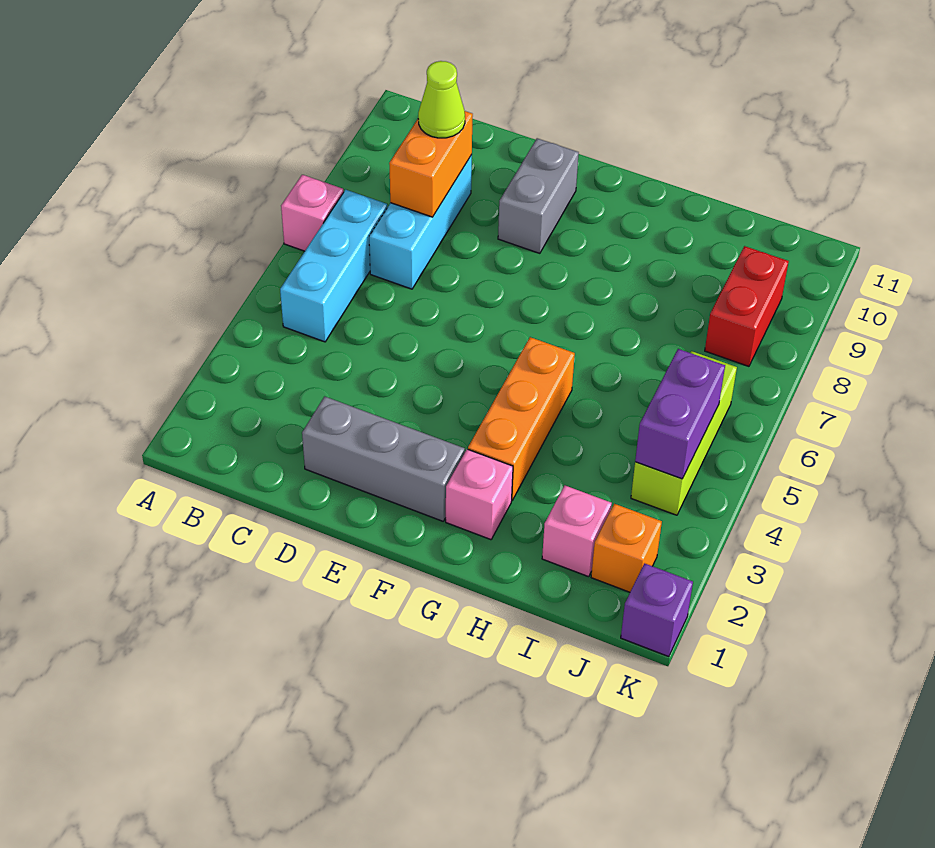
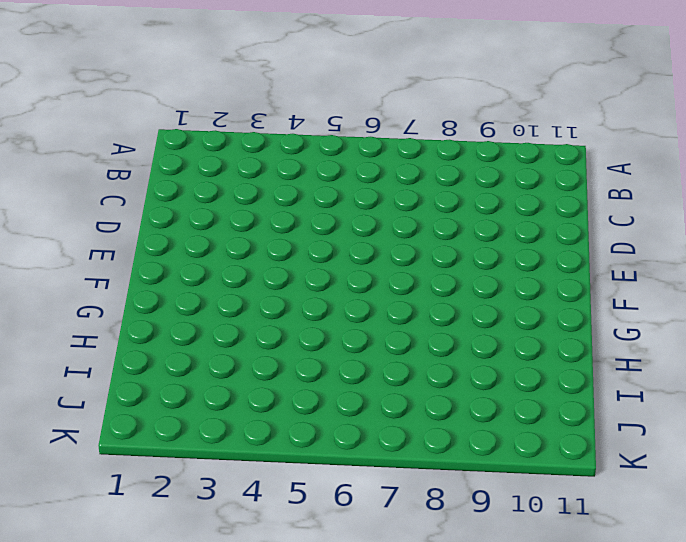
none -> pink brick A7 level 1
none -> cyan brick B5:B7 level 1
none -> cyan brick C7:C9 level 1

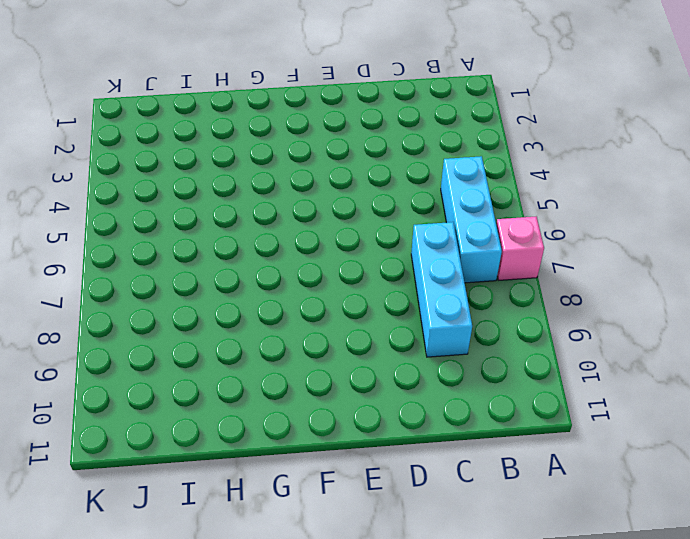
none -> grey brick D2:F2 level 1
none -> grey brick E9:E10 level 1
none -> pink brick G2 level 1

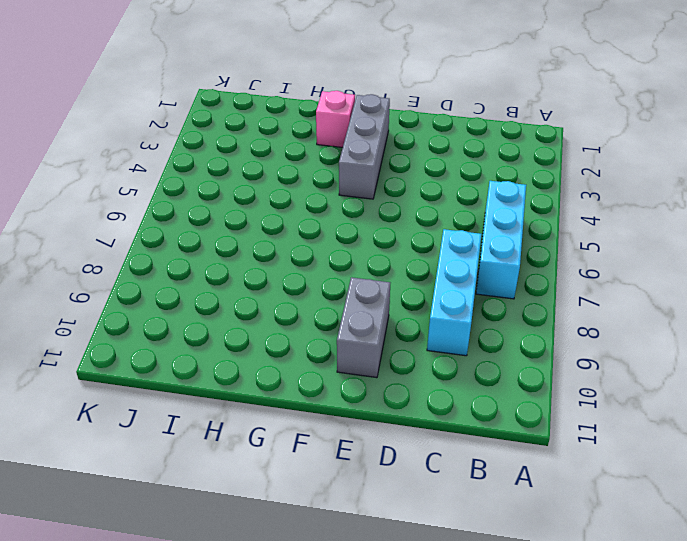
grey brick F2:F4 level 1 -> grey brick D2:F2 level 1
none -> pink brick A7 level 1
none -> orange brick G3:G5 level 1
none -> pink brick I2 level 1

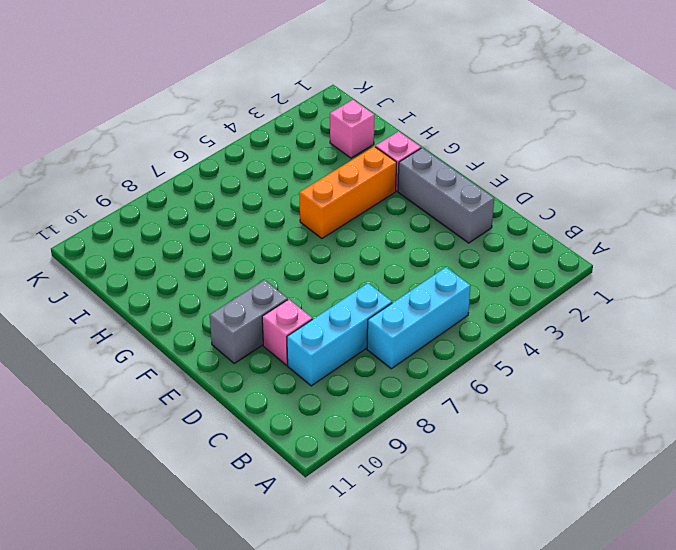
pink brick D9 level 1 -> pink brick A7 level 1
none -> orange brick J2 level 1
none -> lime brick J4:J6 level 1
none -> red brick J8:J9 level 1

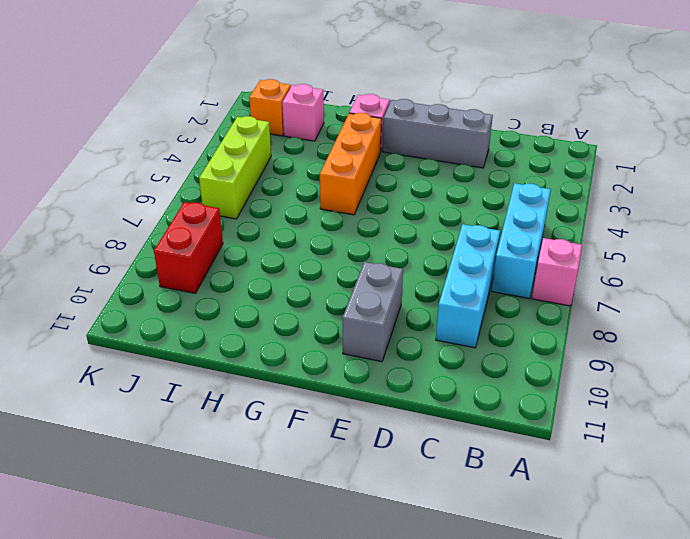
none -> purple brick K1 level 1
none -> orange brick C8:C9 level 2
none -> purple brick J4:J5 level 2

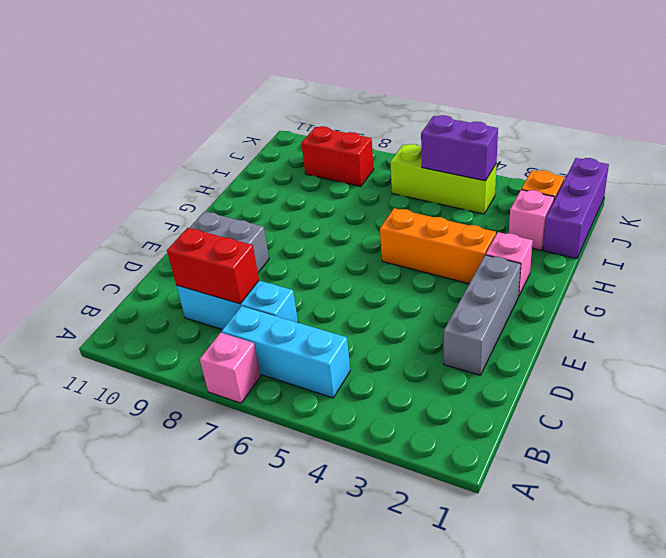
red brick C8:C9 level 2 -> orange brick C8:C9 level 2
purple brick I1:K1 level 1 -> purple brick K1 level 1
none -> lime cone C9 level 3

